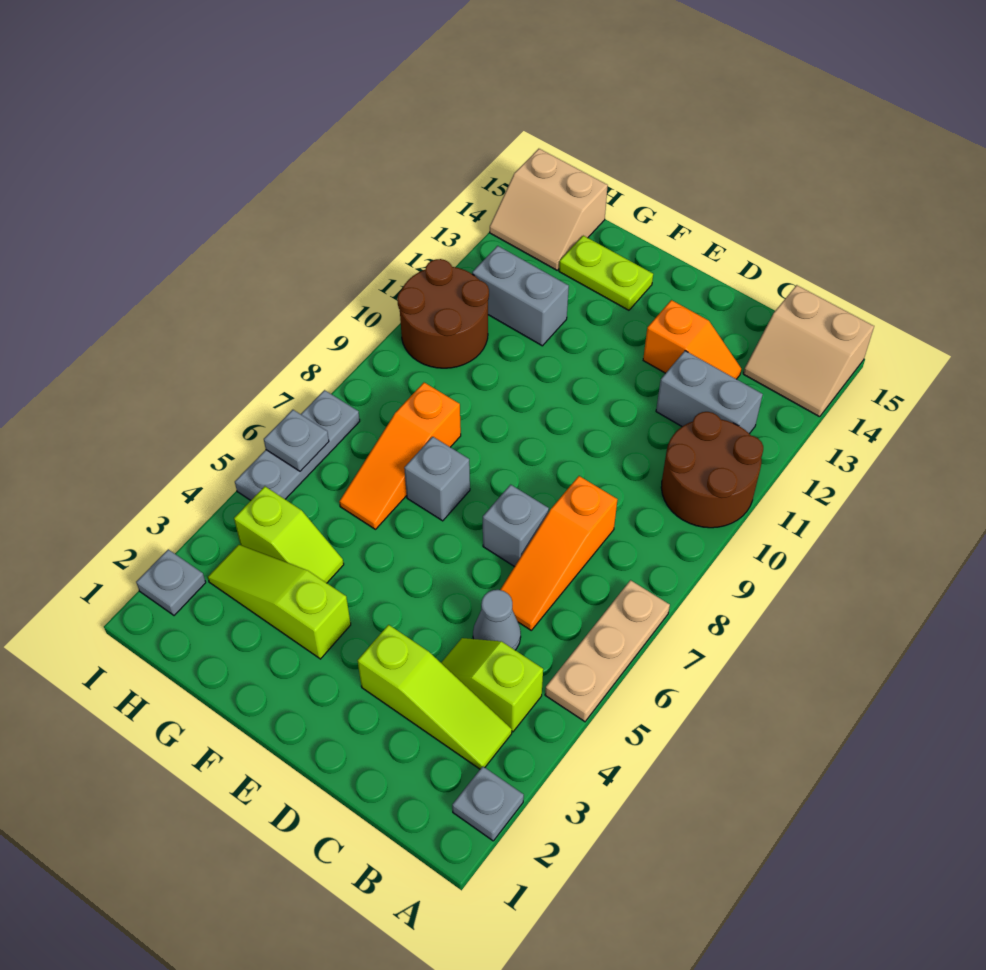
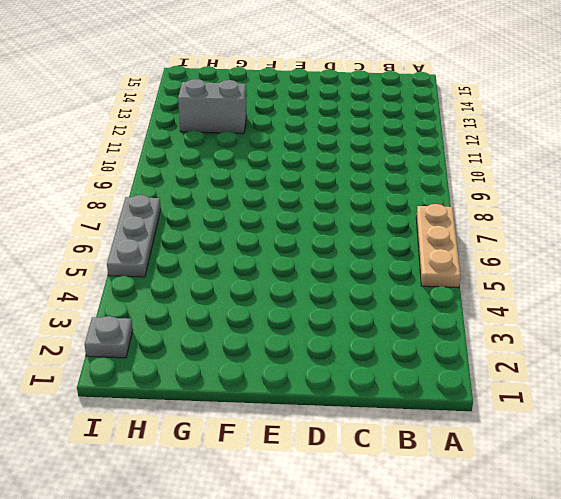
none -> grey plate A2 level 1
none -> brown round brick A10:B11 level 1
none -> tan slope A14:B15 level 1 top 15

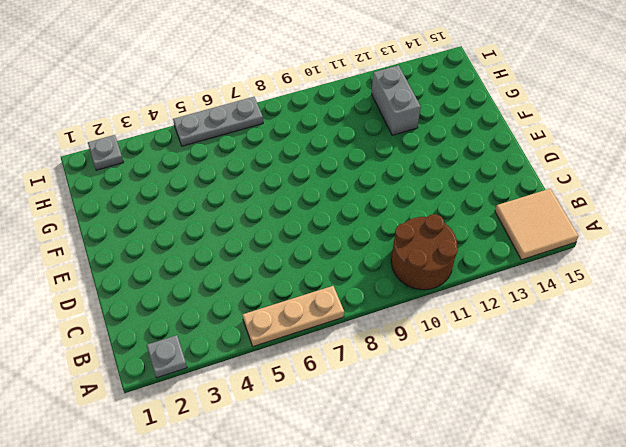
tan tile A14:B15 level 1 -> tan slope A14:B15 level 1 top 15
none -> lime slope B3:D3 level 1 top D
none -> lime slope B4:C4 level 1 top B
none -> grey brick B12:C12 level 1

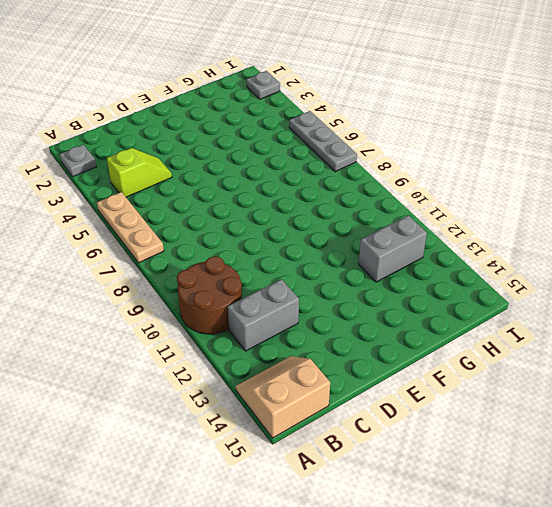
none -> lime slope B3:D3 level 1 top D
none -> grey cone C5 level 1
none -> orange slope C6:C8 level 1 top 8

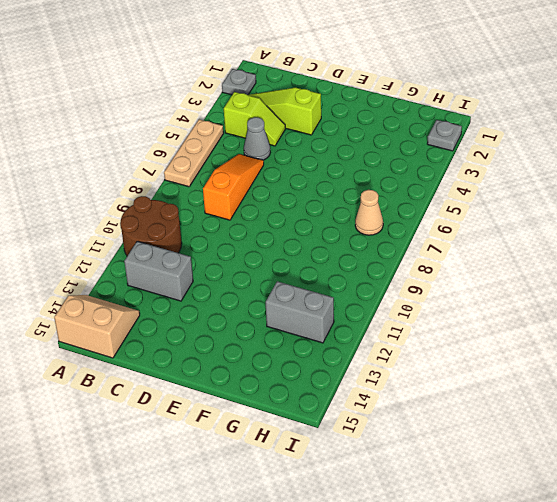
tan cone H7 level 1 -> none
none -> orange slope C13:D13 level 1 top D
none -> grey brick D7 level 1
none -> lime slope F3:H3 level 1 top F

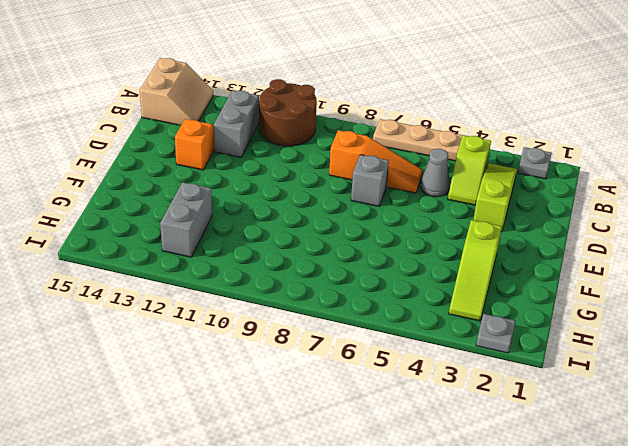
none -> grey brick F7 level 1
none -> lime plate F14:G14 level 1
none -> lime slope G4:H4 level 1 top H

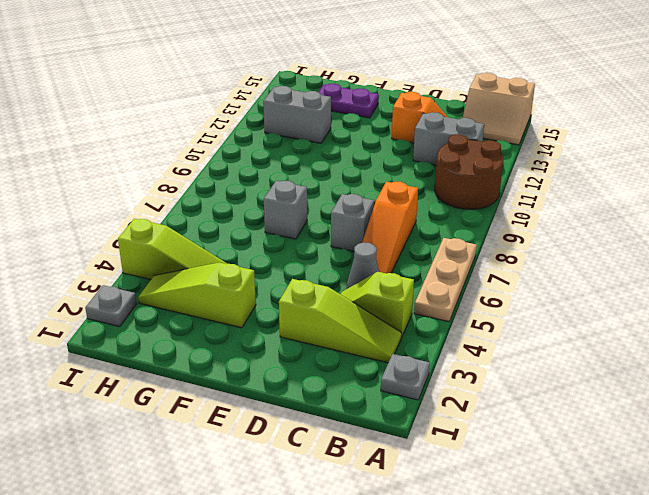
purple plate F14:G14 level 1 -> lime plate F14:G14 level 1
lime slope G4:I4 level 1 top I -> lime slope G4:H4 level 1 top H
none -> orange slope G6:G8 level 1 top 8
none -> brown round brick H10:I11 level 1
none -> tan slope H14:I15 level 1 top 15

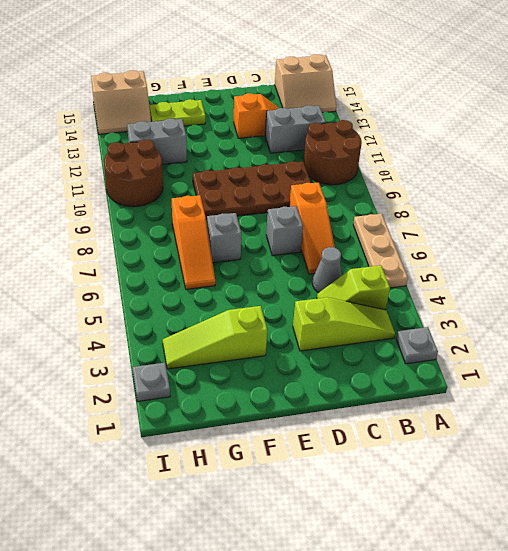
brown plate C9:F10 level 1 -> none
none -> lime slope G4:H4 level 1 top H
none -> grey plate I5:I7 level 1
none -> grey plate I6 level 2

